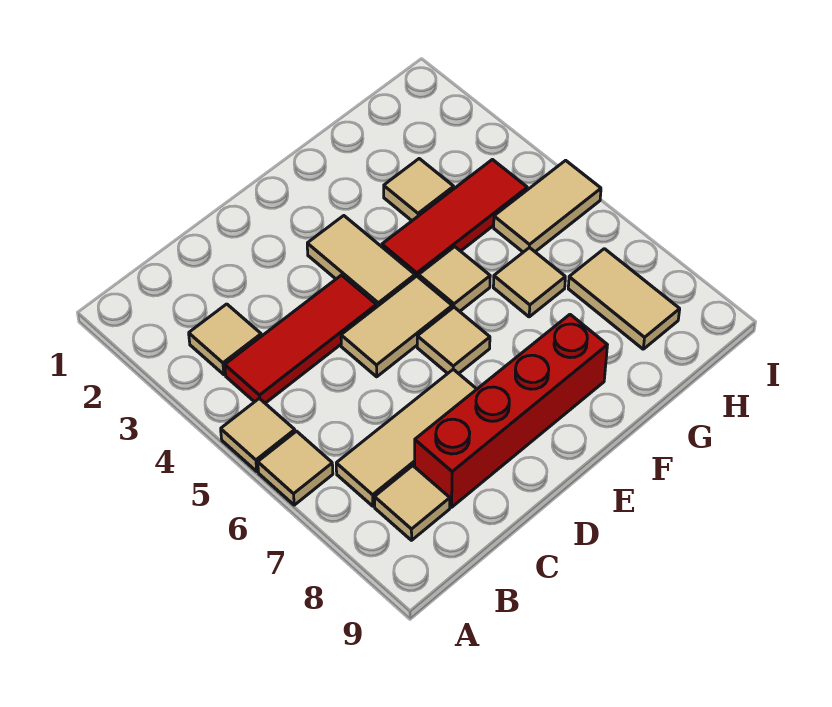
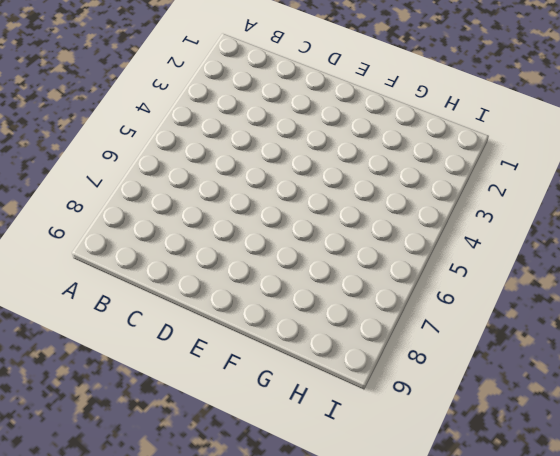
none -> tan tile A5 level 1
none -> tan tile A6 level 1
none -> tan tile B3 level 1

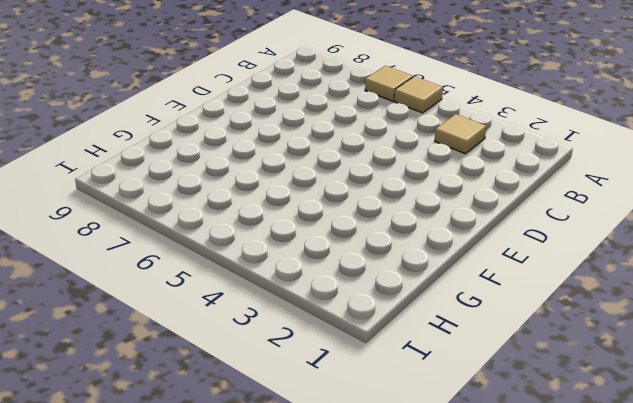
none -> red tile B4:D4 level 1
none -> tan tile B7:D7 level 1
none -> tan tile B8 level 1

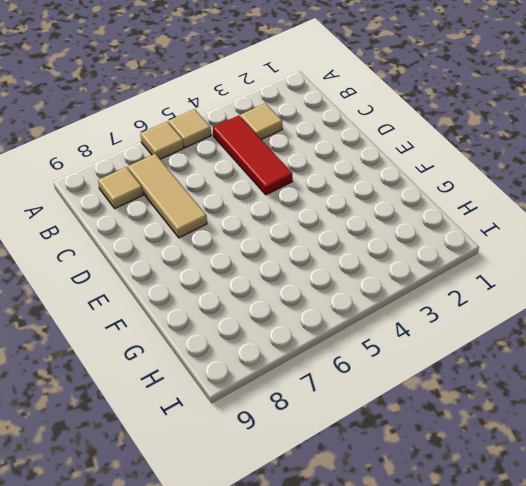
none -> red brick C8:F8 level 1
none -> tan tile D5:E5 level 1
none -> tan tile E3:E4 level 1

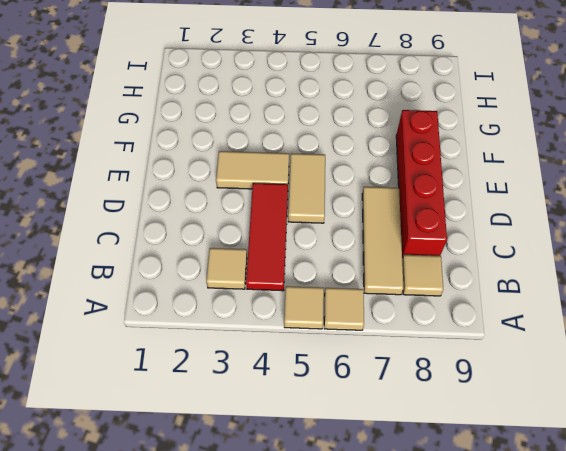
none -> tan tile E6 level 1
none -> red tile F4:H4 level 1
none -> tan tile F5 level 1

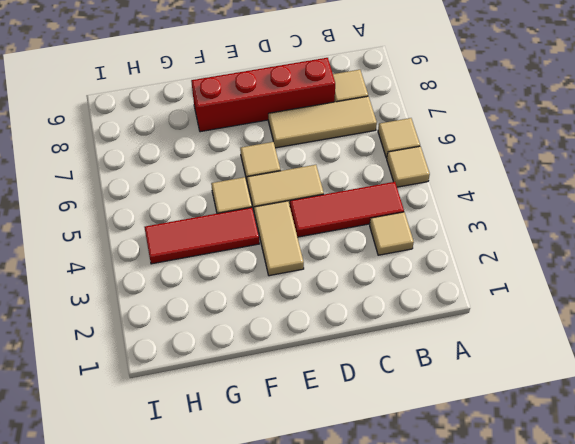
none -> tan tile G3 level 1
none -> tan tile G6 level 1
none -> tan tile H5:I5 level 1

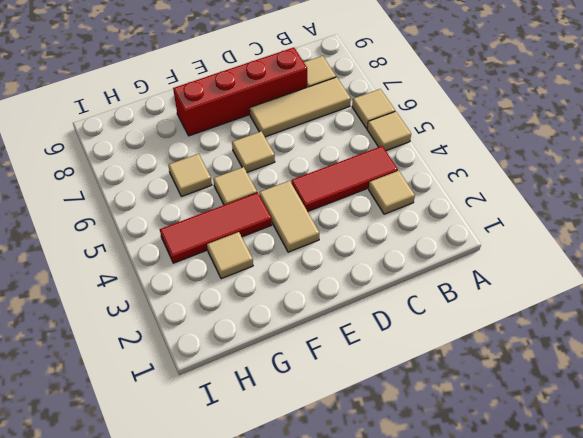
none -> tan tile D5:E5 level 1
none -> tan tile H5:I5 level 1
none -> tan tile H7:H8 level 1

